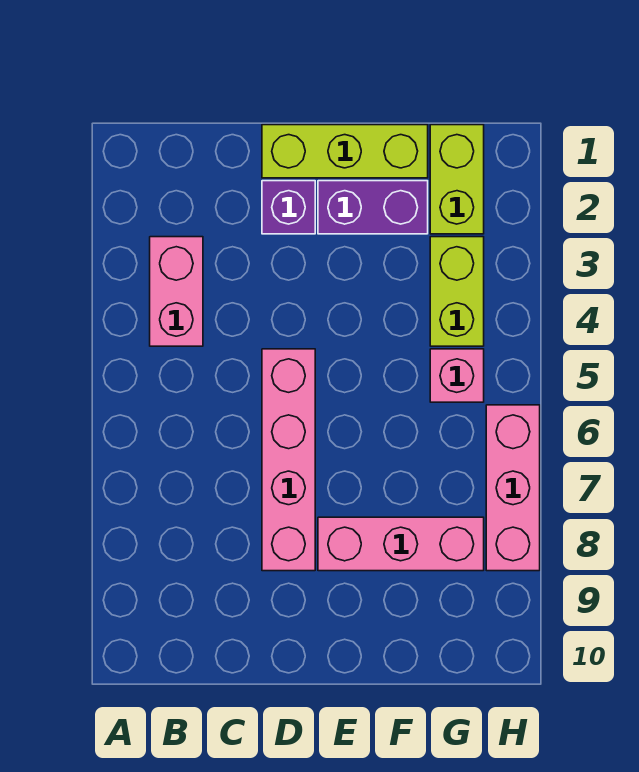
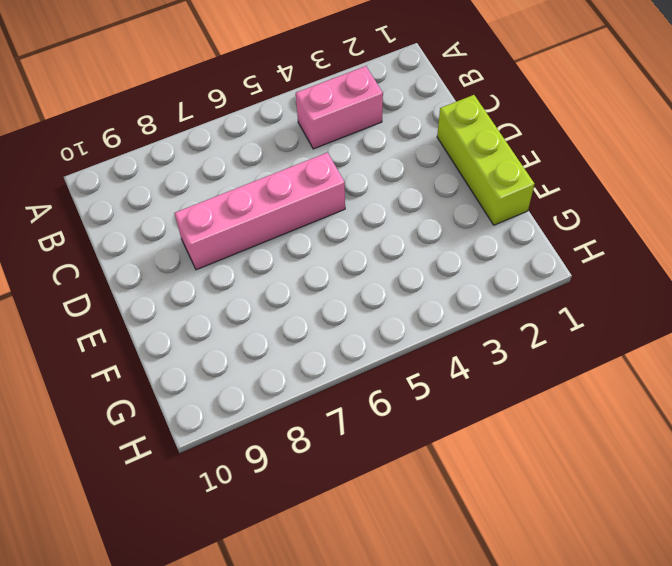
none -> purple brick D2 level 1
none -> purple brick E2:F2 level 1

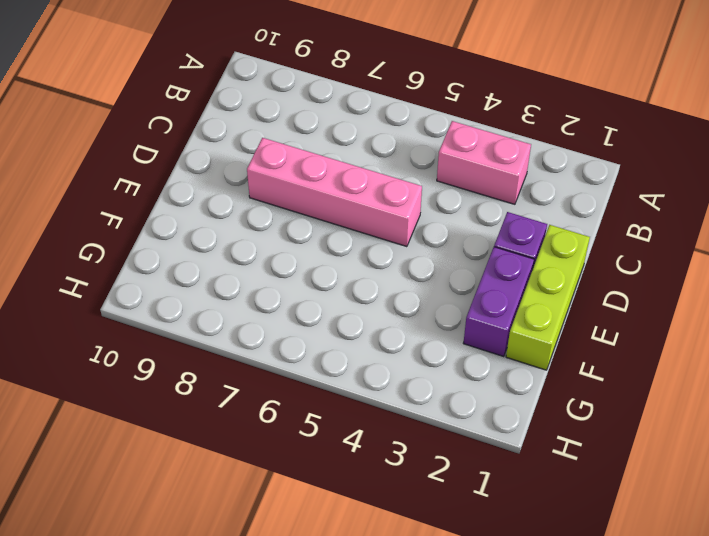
none -> pink brick E8:G8 level 1
none -> lime brick G1:G2 level 1

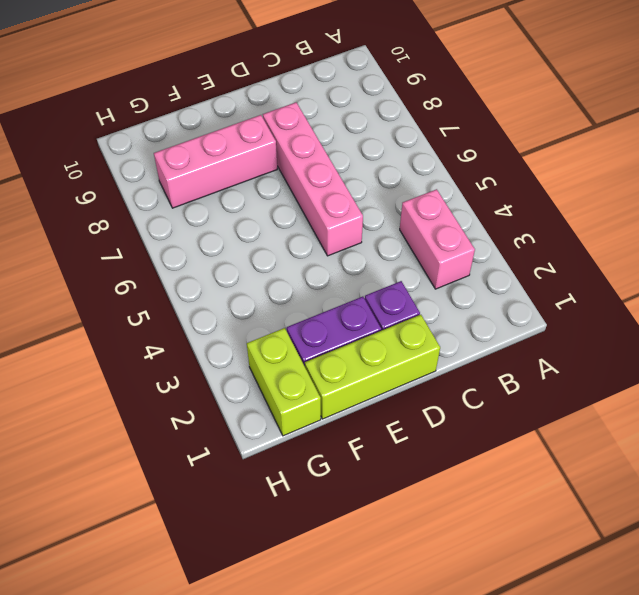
none -> lime brick G3:G4 level 1
none -> pink brick G5 level 1

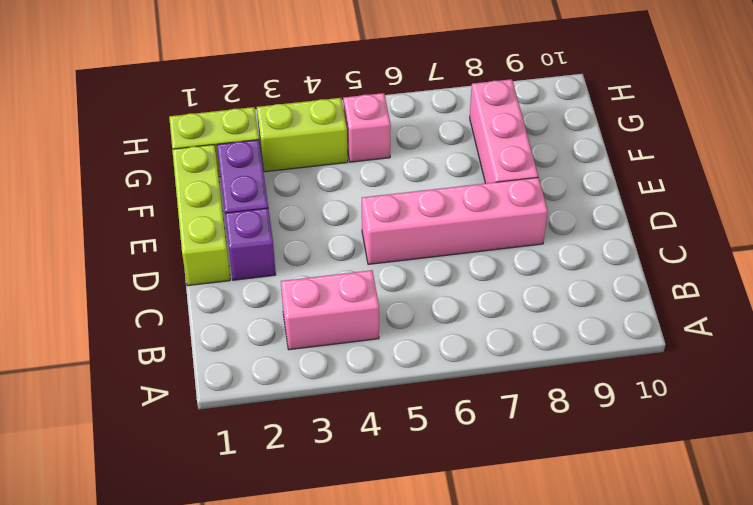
none -> pink brick H6:H8 level 1

